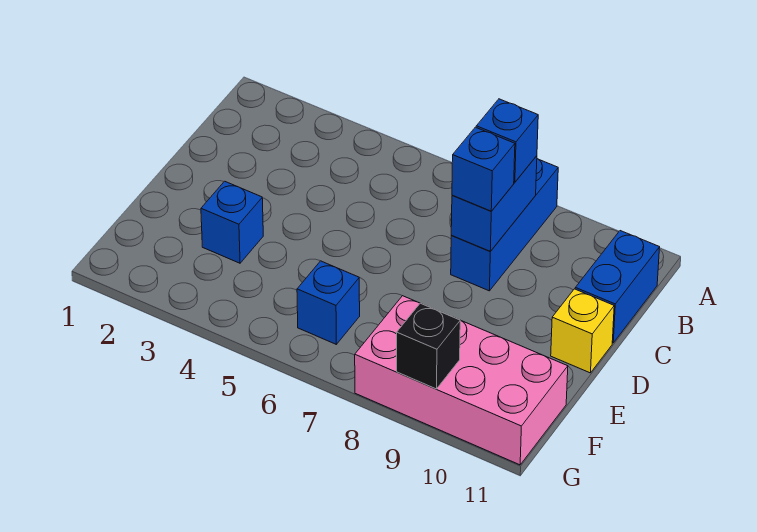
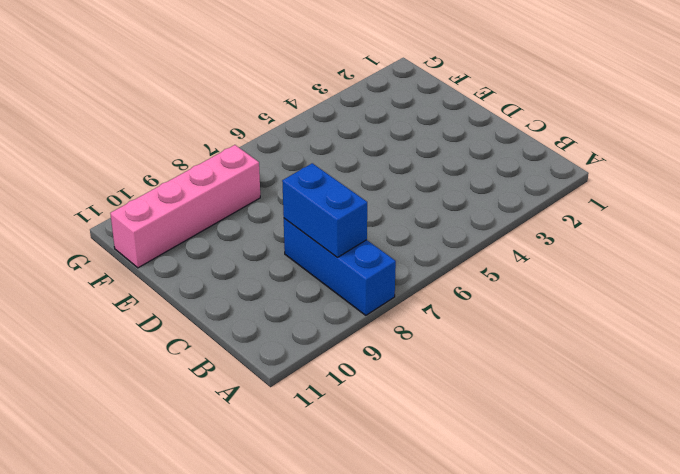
pink brick F8:F11 level 1 -> pink brick F8:G11 level 1
none -> blue brick B11:C11 level 1
none -> yellow brick D11 level 1

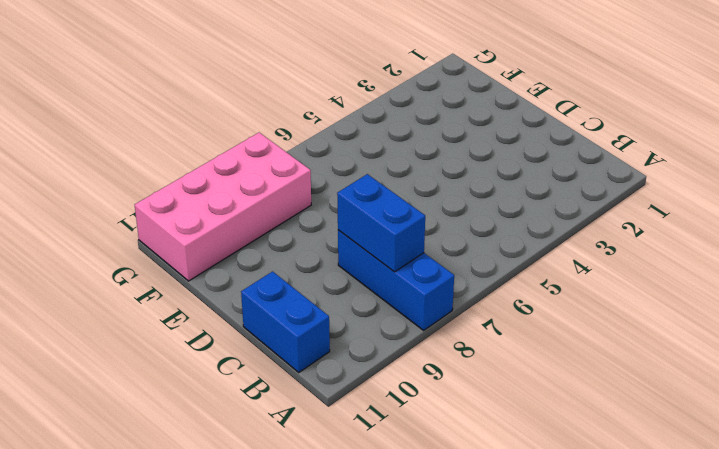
none -> yellow brick D11 level 1
none -> blue brick E3 level 1

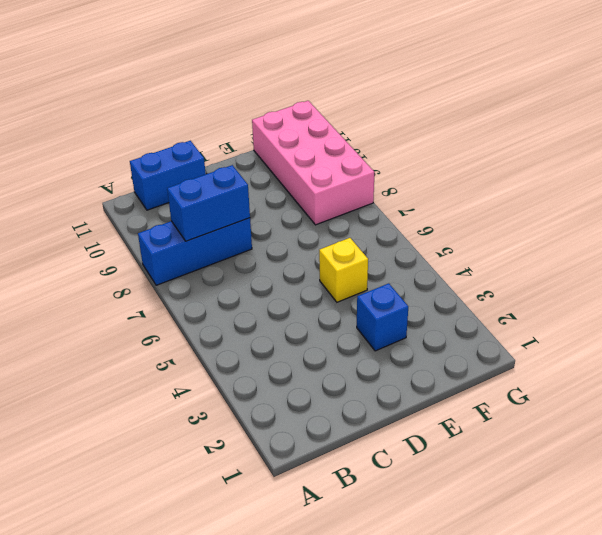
yellow brick E5 level 1 -> yellow brick D11 level 1
none -> blue brick F6 level 1
none -> black brick G9 level 2

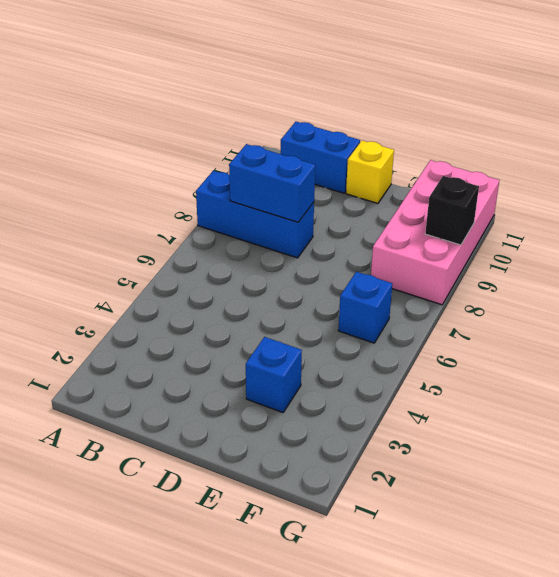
none -> blue brick B8 level 3
none -> blue brick C8 level 3

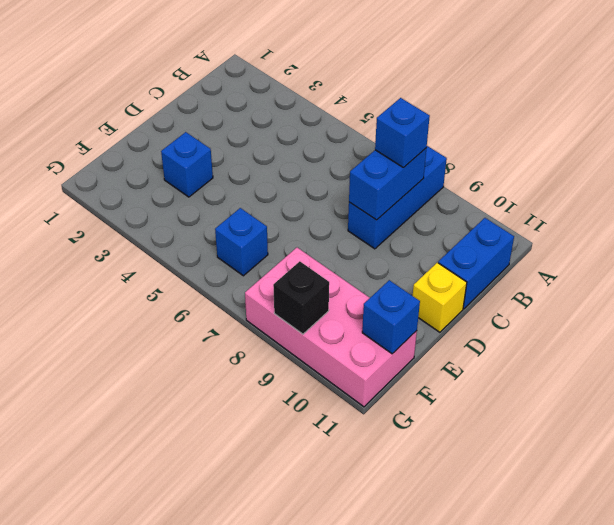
blue brick F11 level 2 -> blue brick C8 level 3

